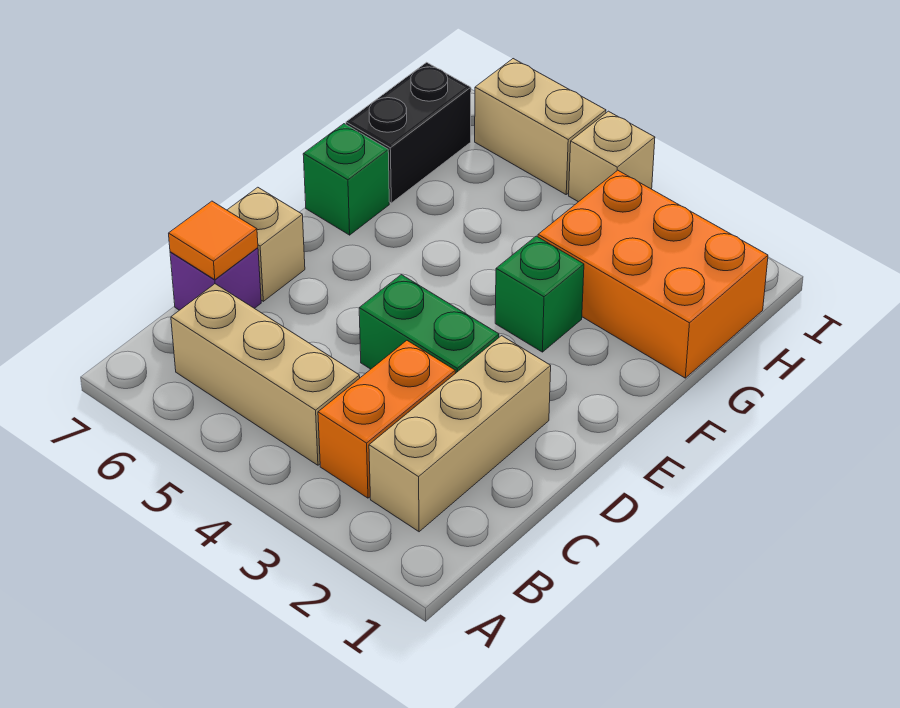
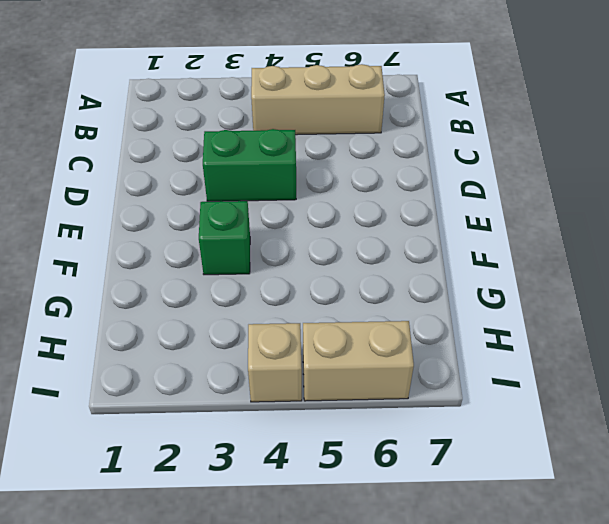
none -> tan brick B2:D2 level 1
none -> orange brick B3:C3 level 1
none -> purple brick C7 level 1

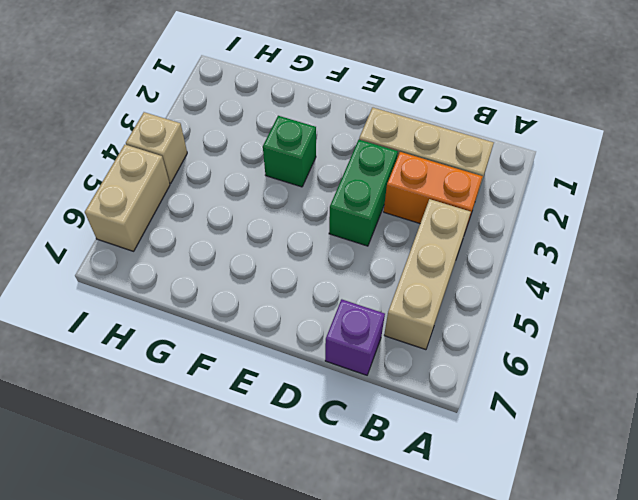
none -> tan brick D7 level 1
none -> green brick F7 level 1
none -> orange brick G1:H3 level 1

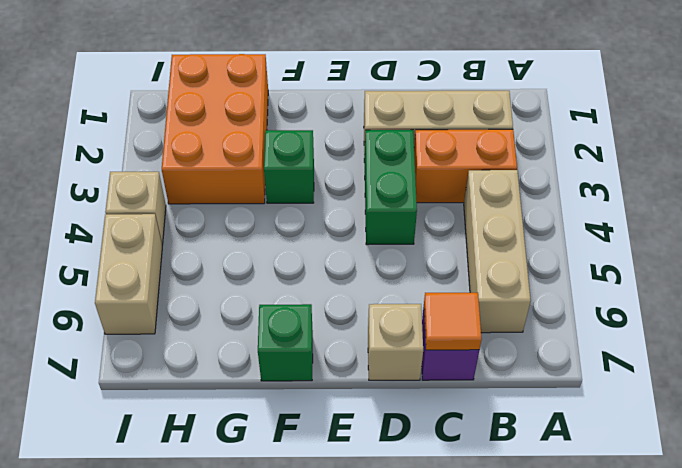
none -> black brick G7:H7 level 1

